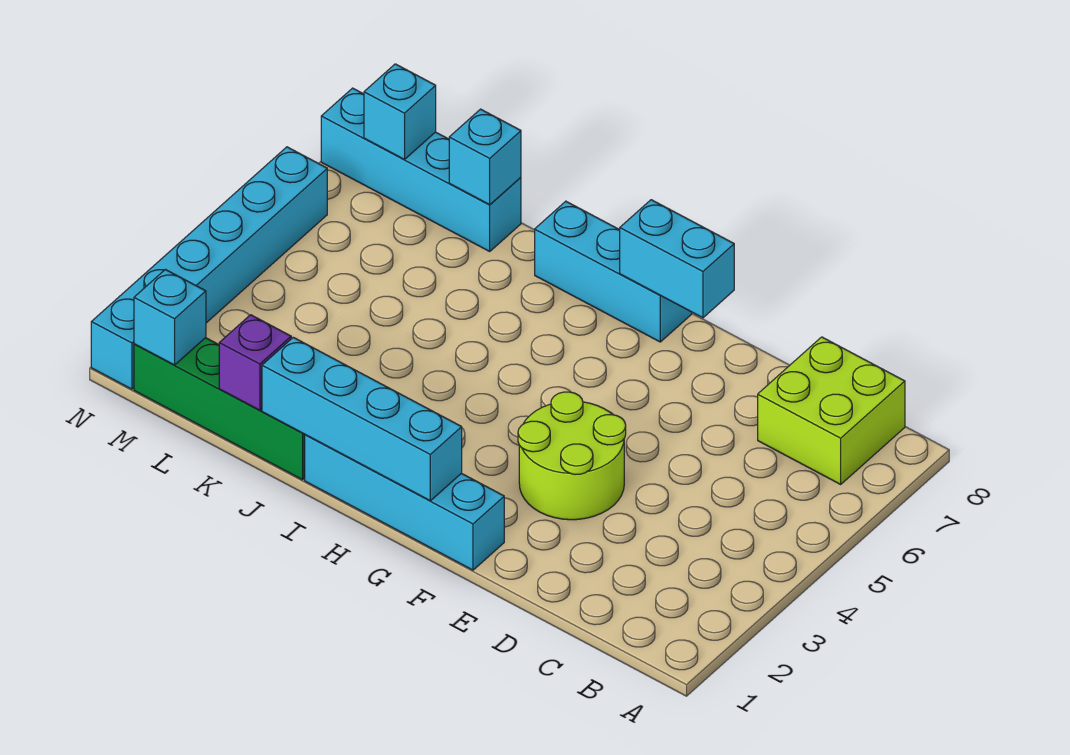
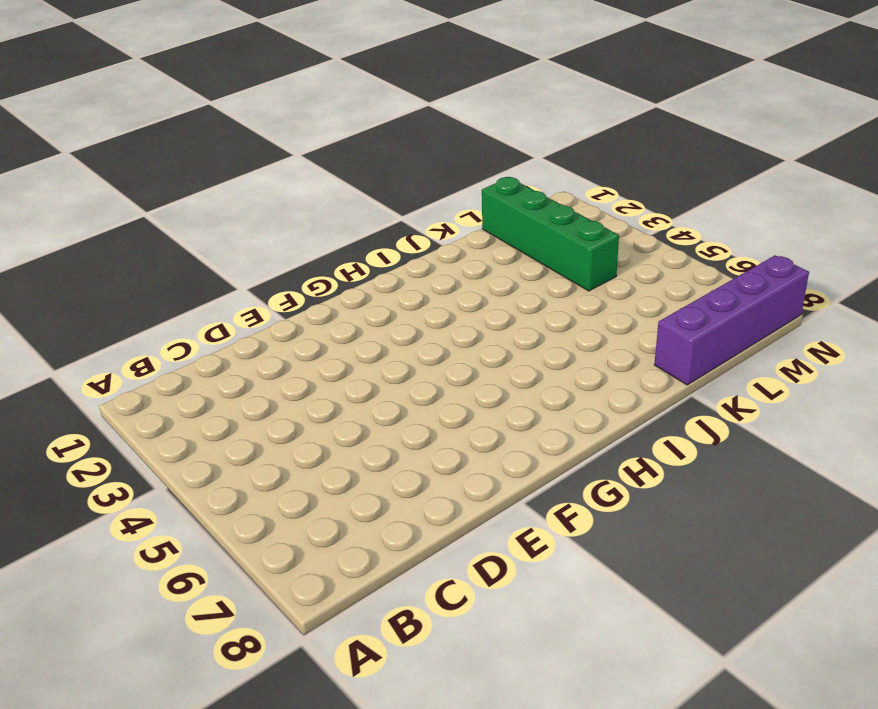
purple brick K8:N8 level 1 -> cyan brick K8:N8 level 1
green brick L1:L4 level 1 -> green brick J1:M1 level 1
none -> lime brick B7:C8 level 1
none -> lime round brick E3:F4 level 1
none -> cyan brick F1:I1 level 1

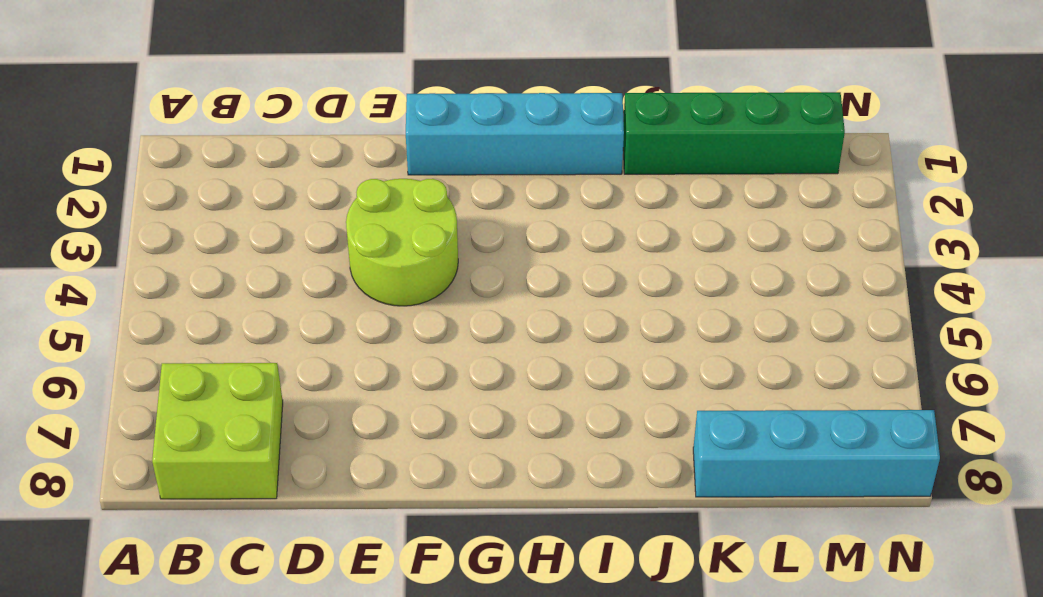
none -> cyan brick G8:I8 level 1
none -> cyan brick N1:N6 level 1
none -> cyan brick F8:G8 level 2

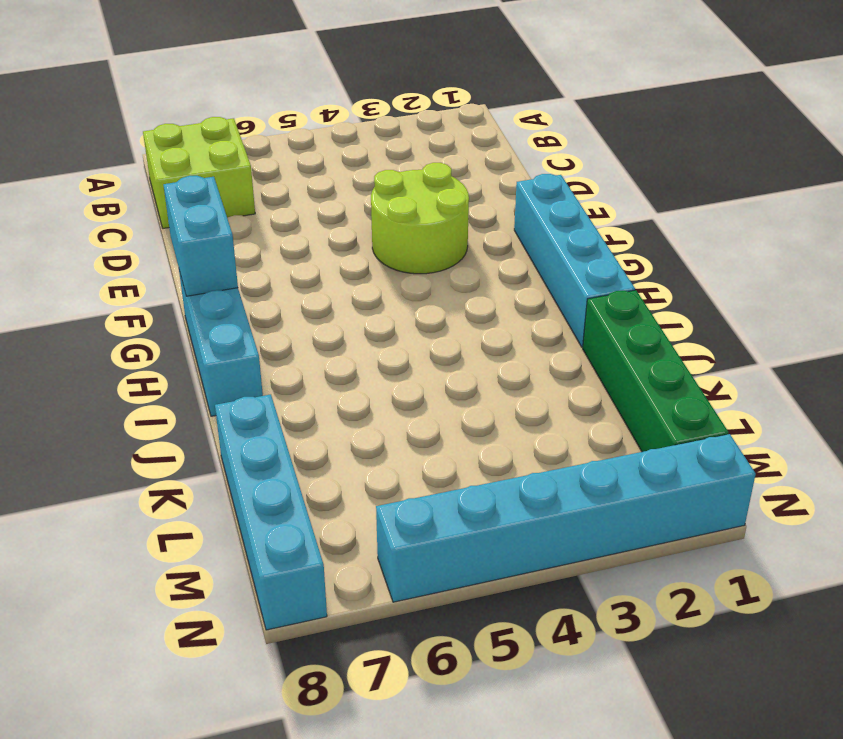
none -> cyan brick G1:J1 level 2
none -> purple brick K1 level 2
none -> cyan brick K8 level 2

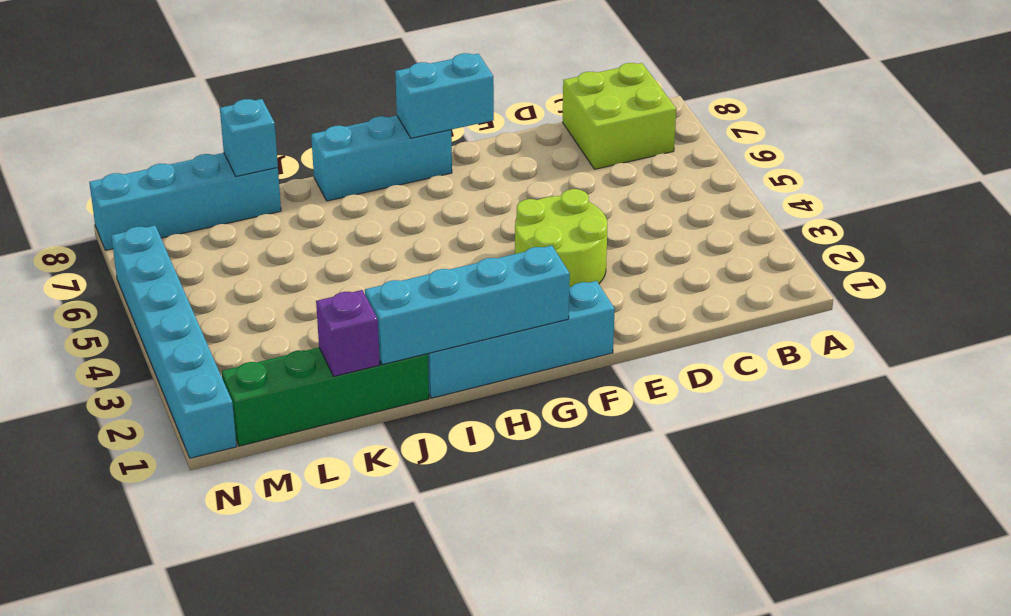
none -> cyan brick M1 level 2
none -> cyan brick M8 level 2

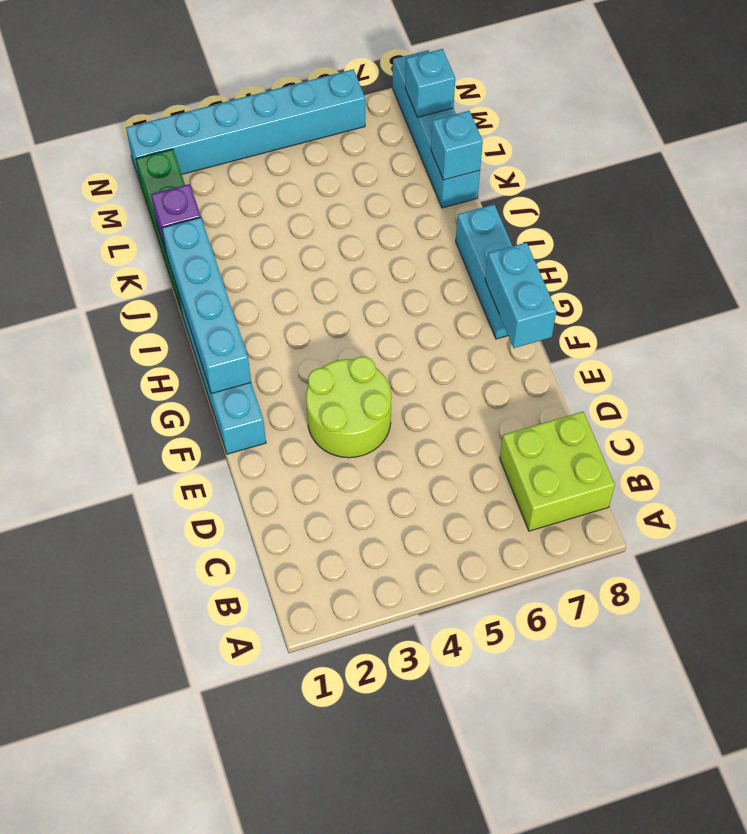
none -> cyan brick M1 level 2

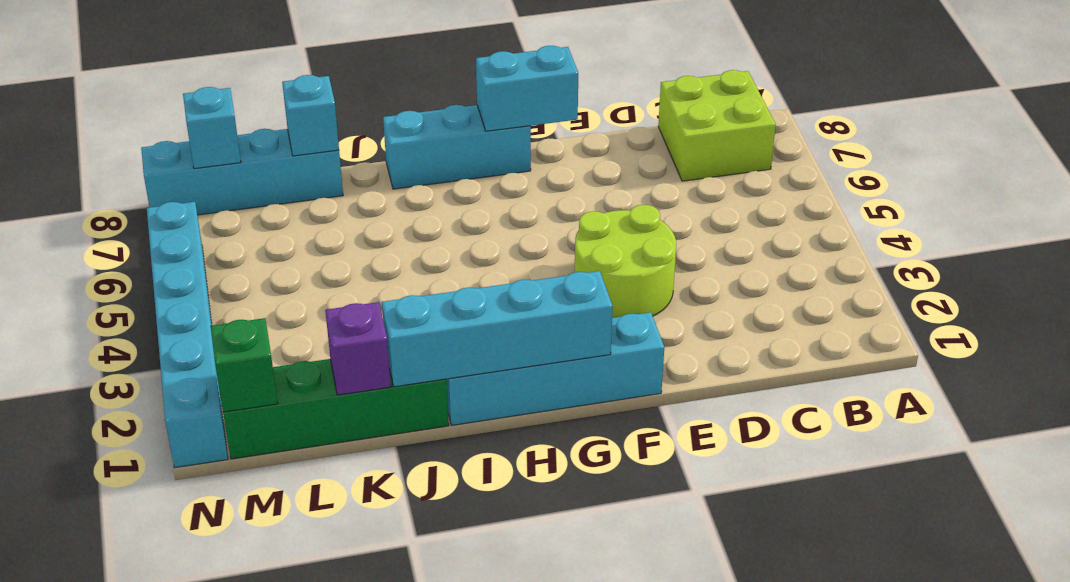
green brick M1 level 2 -> cyan brick M1 level 2

